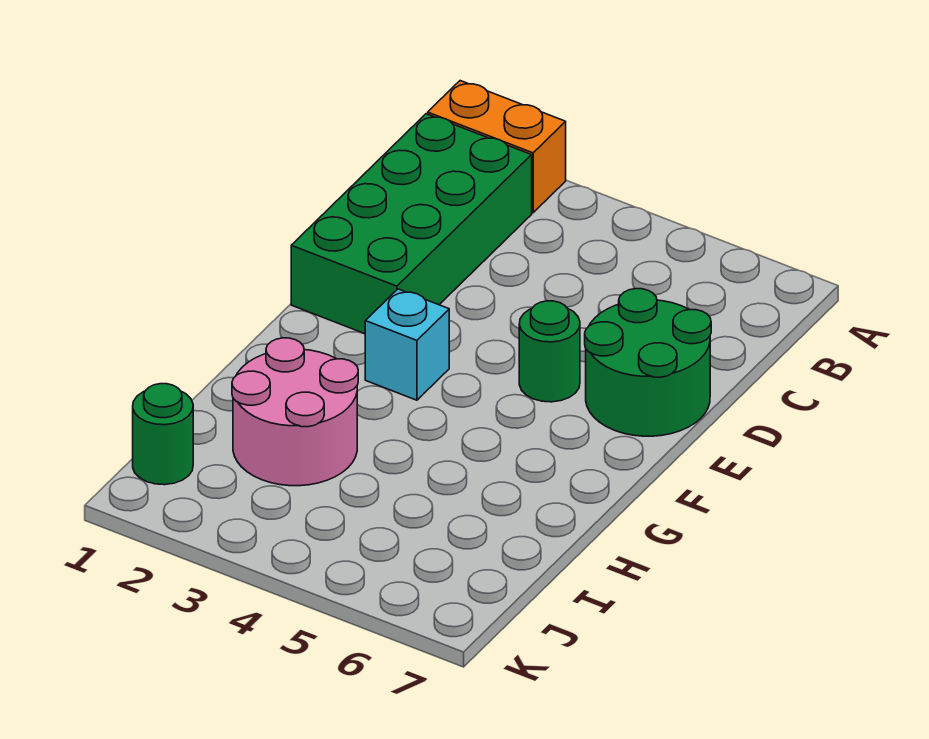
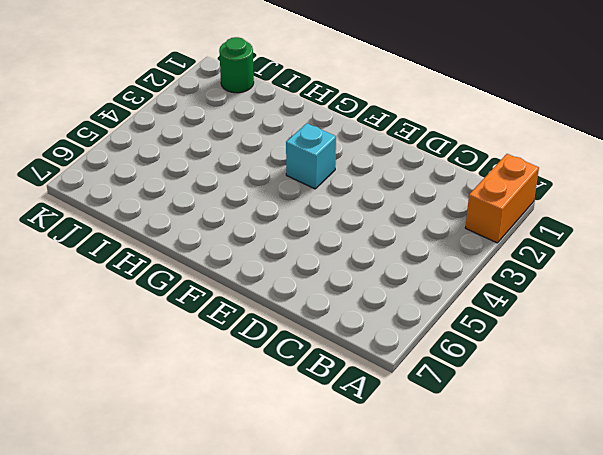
none -> green brick B1:E2 level 1
none -> green round brick D6:E7 level 1

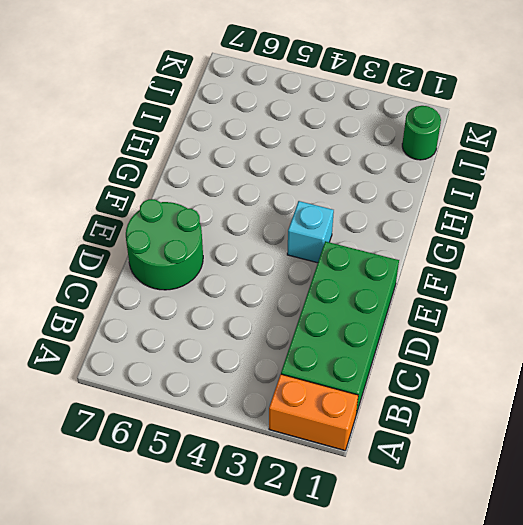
none -> green round brick E5 level 1
none -> pink round brick H2:I3 level 1

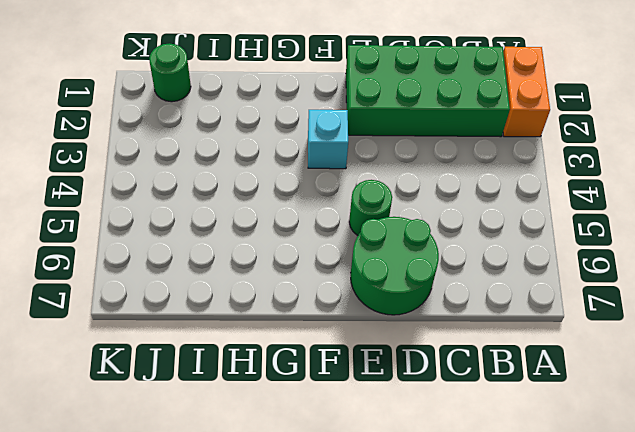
none -> pink round brick H2:I3 level 1

